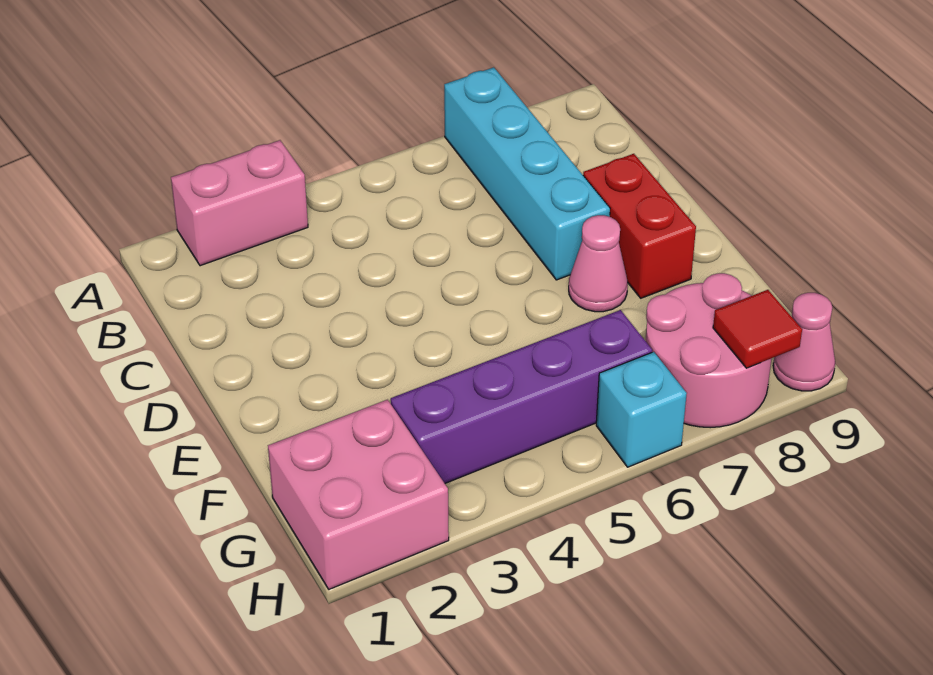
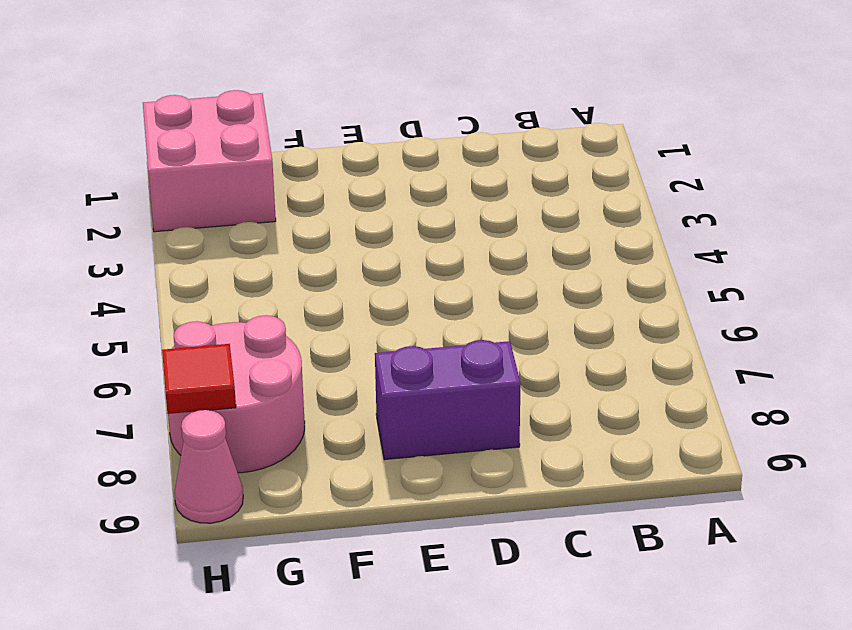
purple brick D8:E8 level 1 -> red brick D8:E8 level 1
none -> pink brick A2:A3 level 1
none -> cyan brick A7:D7 level 1

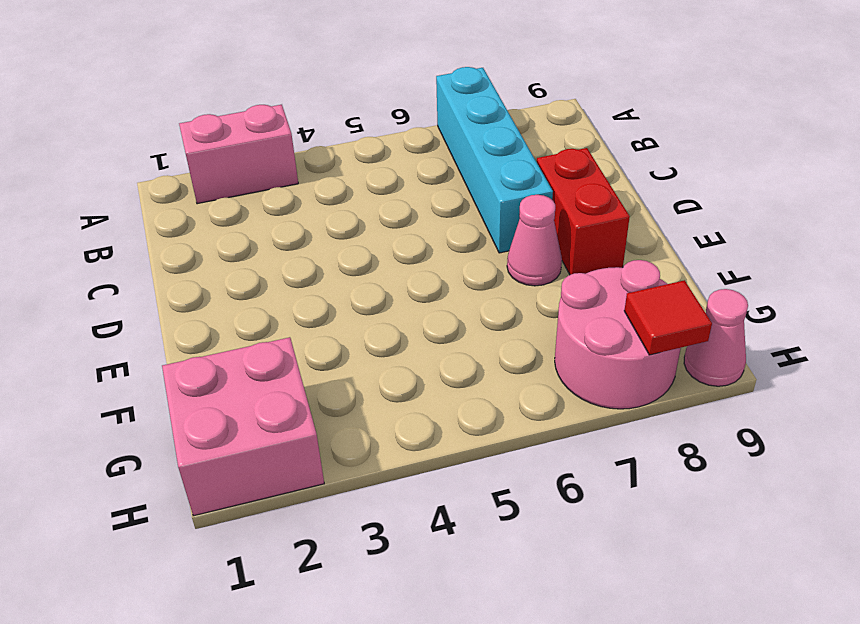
none -> purple brick G3:G6 level 1
none -> cyan brick H6 level 1

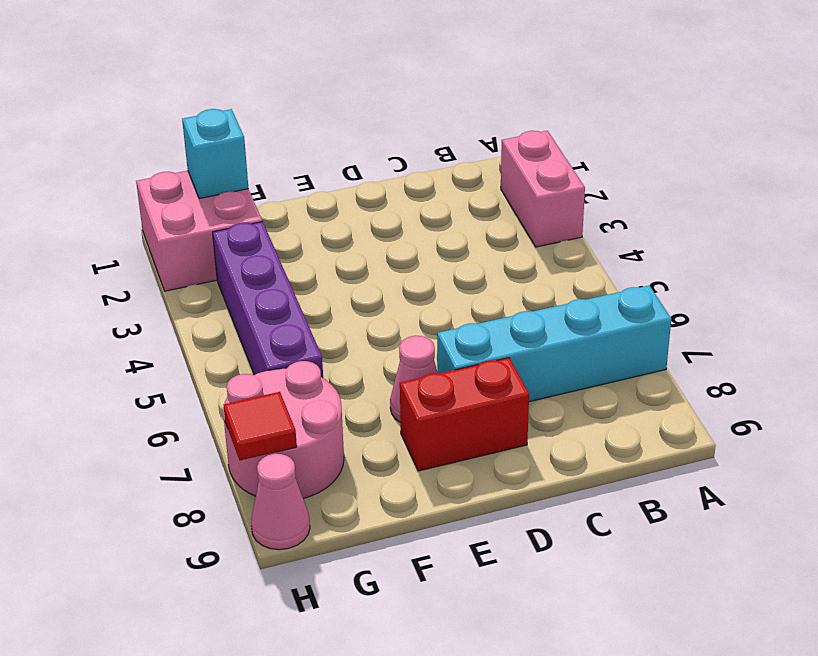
cyan brick G1 level 2 -> cyan brick H6 level 1

